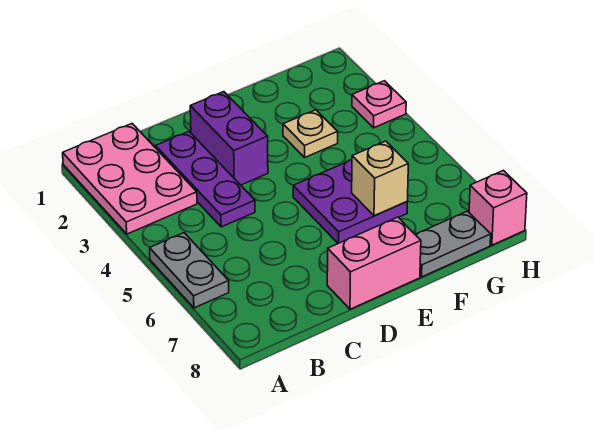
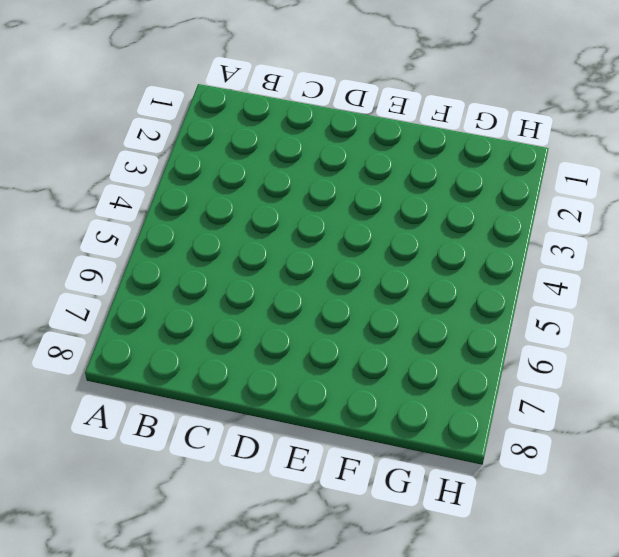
none -> pink plate A1:B3 level 1
none -> grey plate A5:A6 level 1

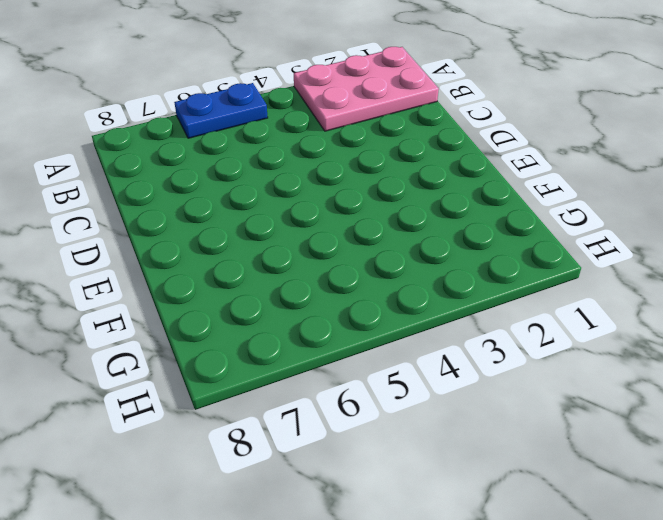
blue plate A5:A6 level 1 -> grey plate A5:A6 level 1
none -> purple plate C2:C4 level 1
none -> purple brick D2:D3 level 1

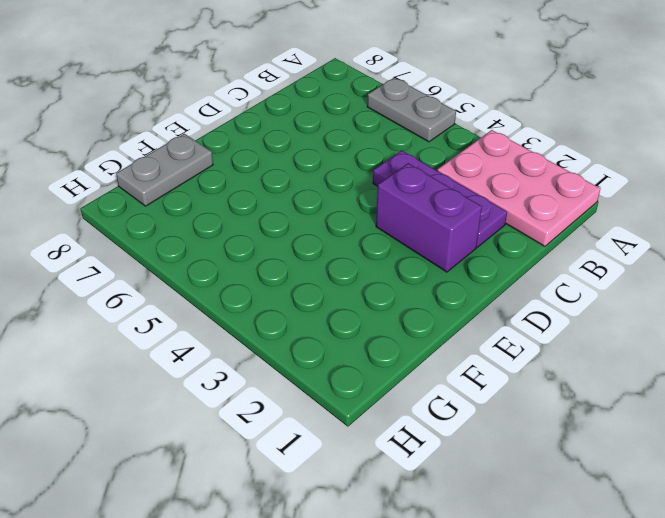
none -> pink brick D8:E8 level 1
none -> purple plate E5:F6 level 1

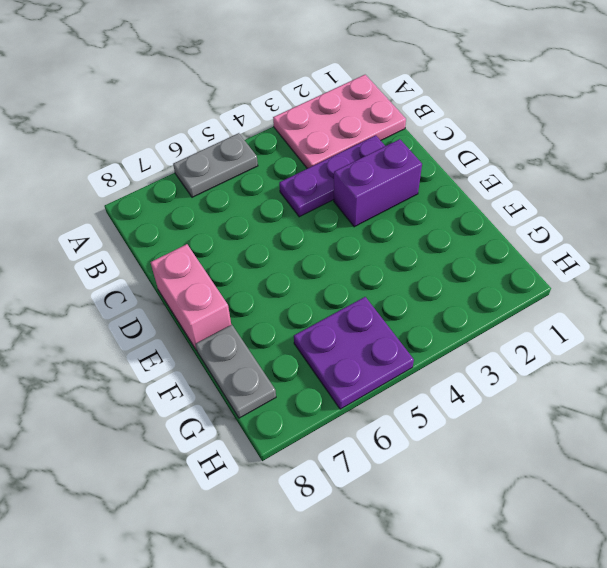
purple plate G5:H6 level 1 -> purple plate E5:F6 level 1
none -> tan plate F3 level 1
none -> pink plate H3 level 1

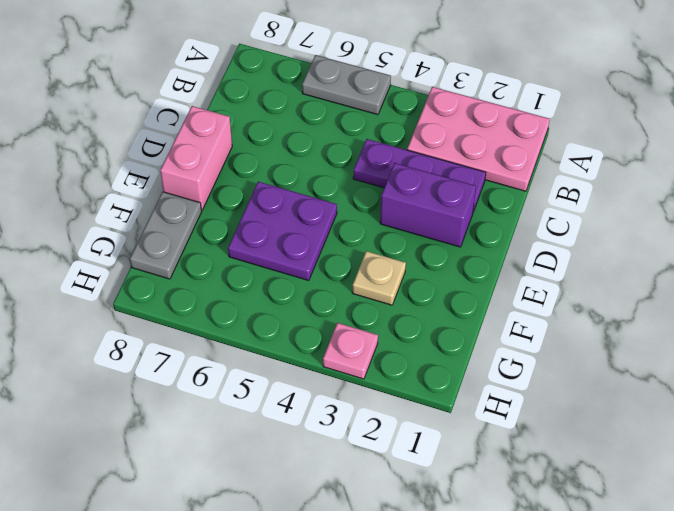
none -> pink brick H8 level 1
none -> tan brick F6 level 2

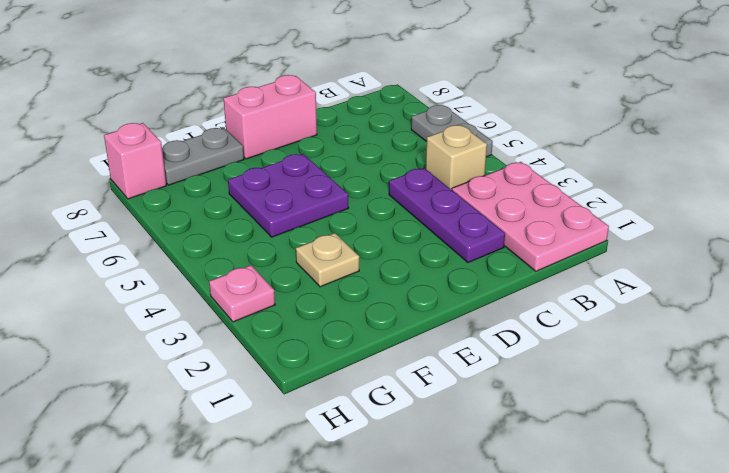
tan brick B4 level 1 -> tan brick F6 level 2
none -> purple brick D2:D3 level 1

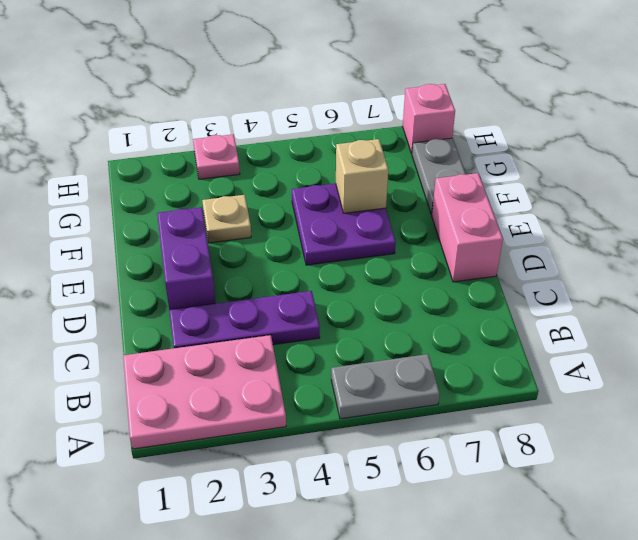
purple brick D2:E2 level 1 -> purple brick D2:D3 level 1

